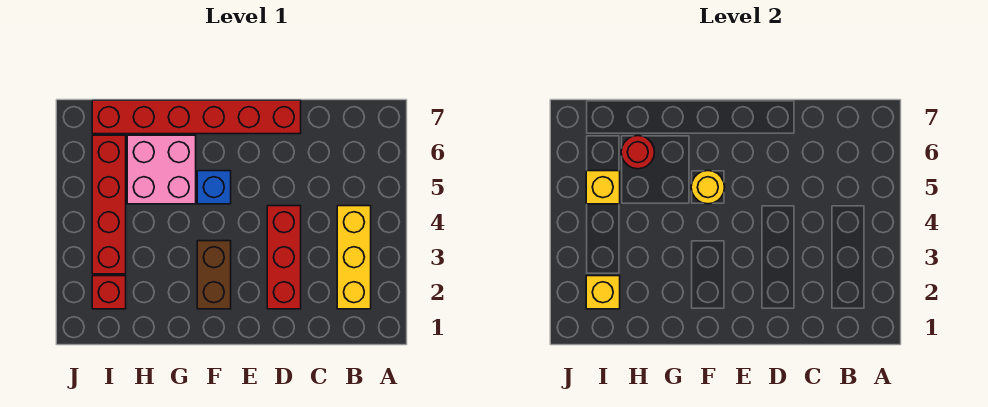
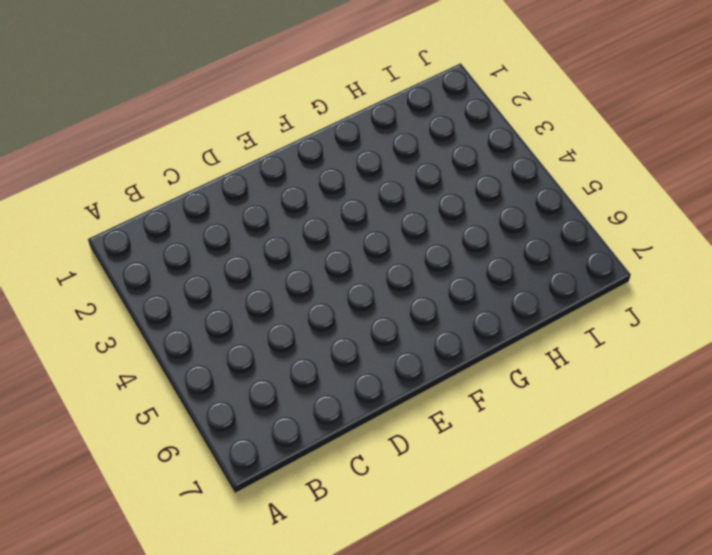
none -> yellow brick B2:B4 level 1
none -> red brick D2:D4 level 1
none -> red brick D7:I7 level 1

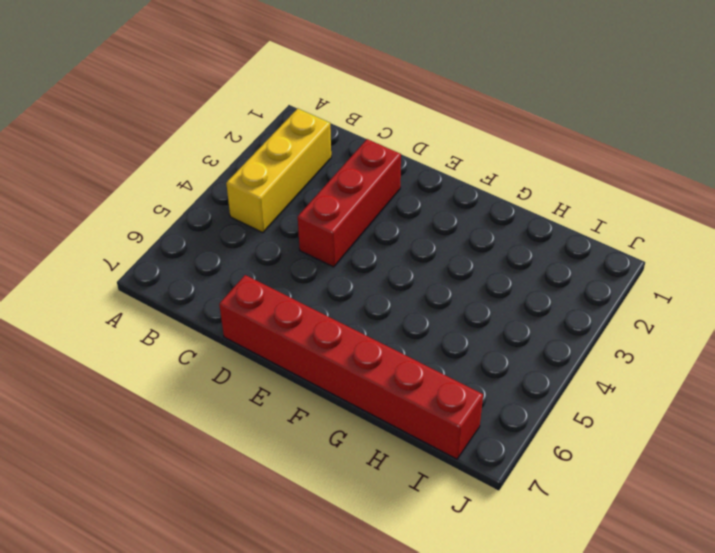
none -> brown brick F2:F3 level 1
none -> blue brick F5 level 1
none -> pink brick G5:H6 level 1

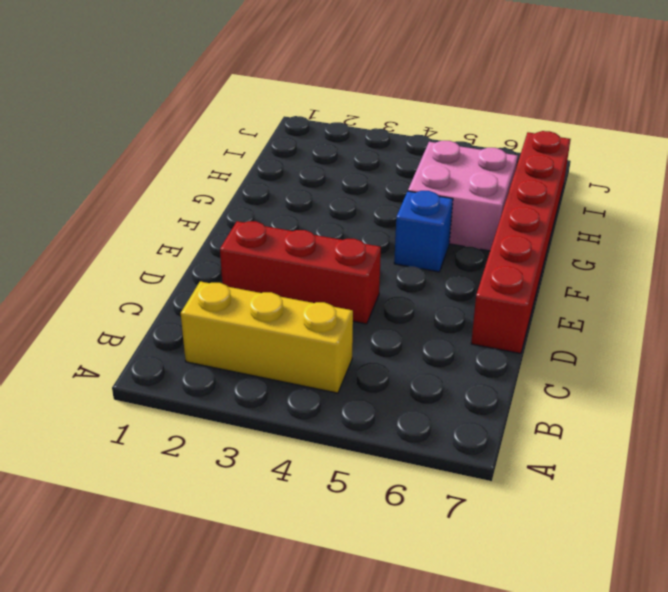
none -> brown brick F2:F3 level 1
none -> red brick I2 level 1
none -> red brick I3:I6 level 1

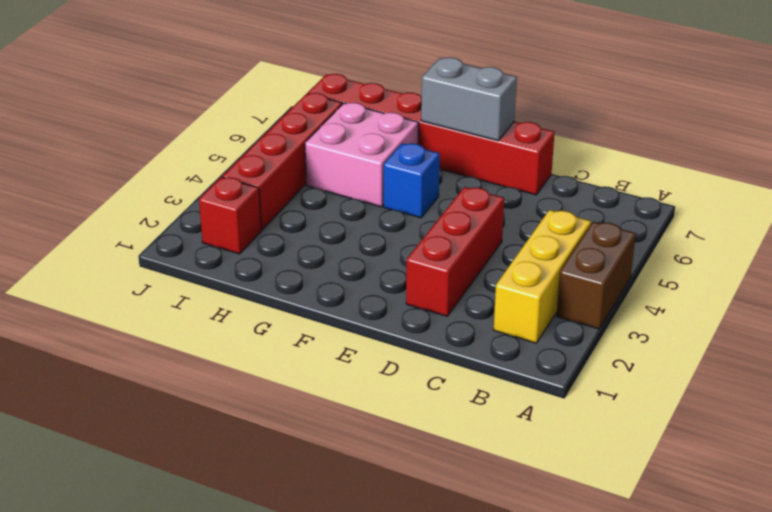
brown brick A3:A4 level 1 -> brown brick F2:F3 level 1
grey brick E7:F7 level 2 -> none
none -> yellow round brick F5 level 2
none -> red round brick H6 level 2
none -> yellow brick I2 level 2

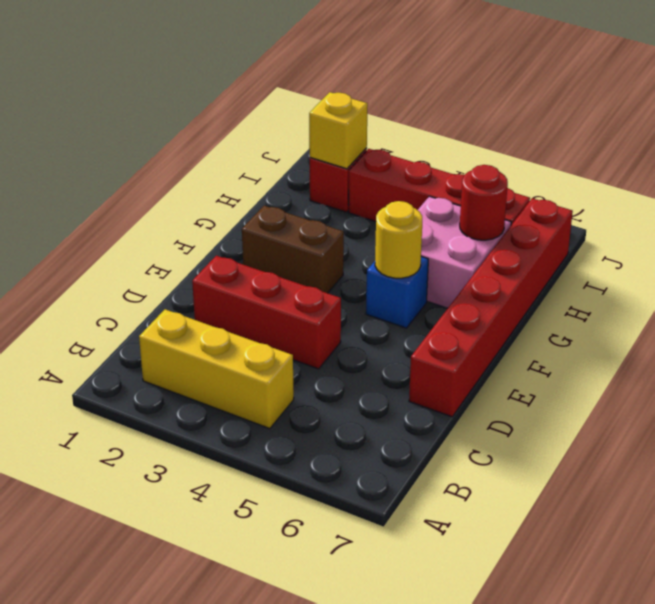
none -> yellow brick I5 level 2

